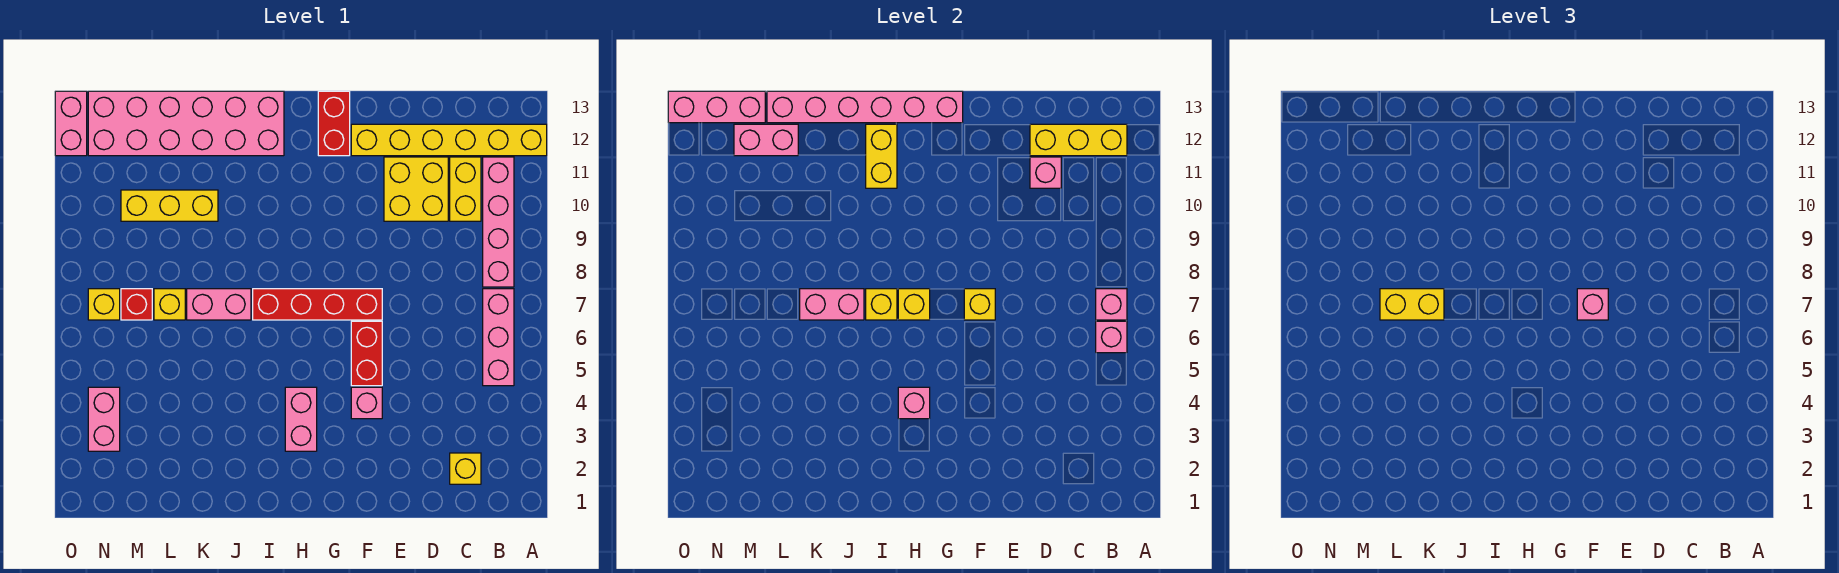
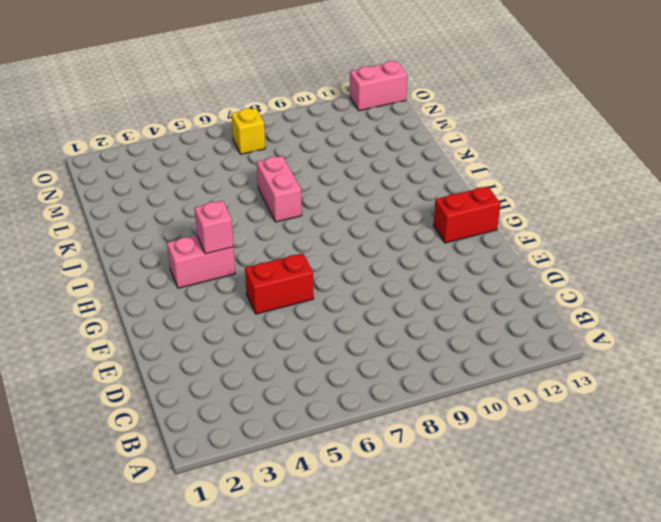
none -> yellow brick A12:F12 level 1
none -> pink brick B5:B7 level 1
none -> pink brick B8:B11 level 1
none -> yellow brick C2 level 1

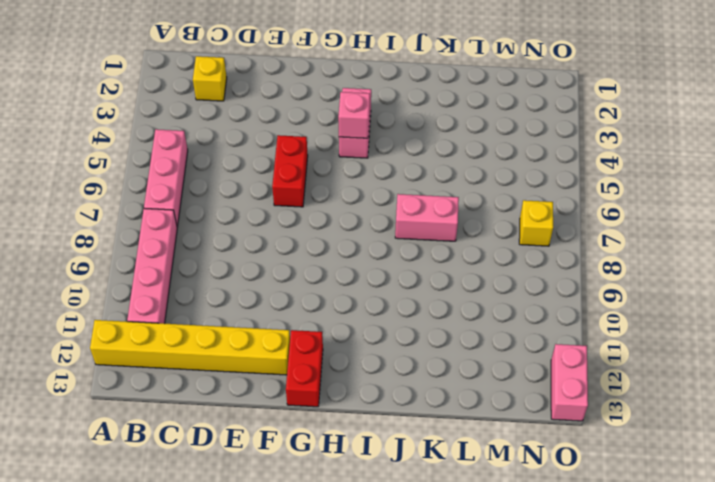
none -> yellow brick C10:C11 level 1
none -> yellow brick D10:E11 level 1
none -> pink brick F4 level 1
none -> red brick F7:I7 level 1

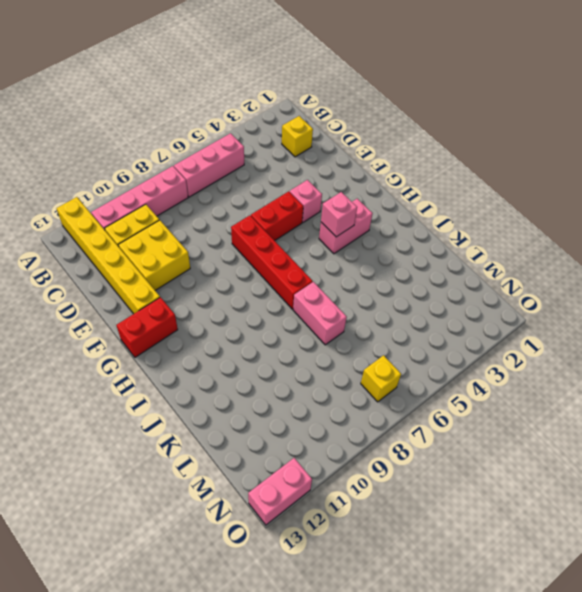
none -> pink brick I12:N13 level 1
none -> yellow brick K10:M10 level 1
none -> yellow brick L7 level 1
none -> red brick M7 level 1

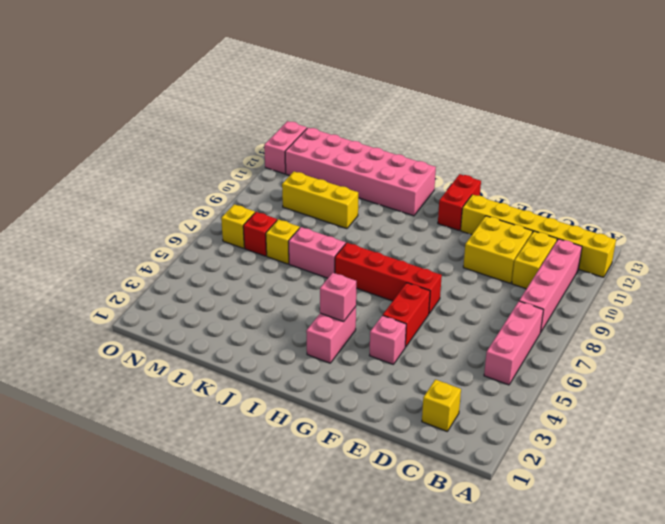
none -> pink brick N3:N4 level 1
none -> pink brick B6 level 2
none -> pink brick B7 level 2
none -> yellow brick B12:D12 level 2

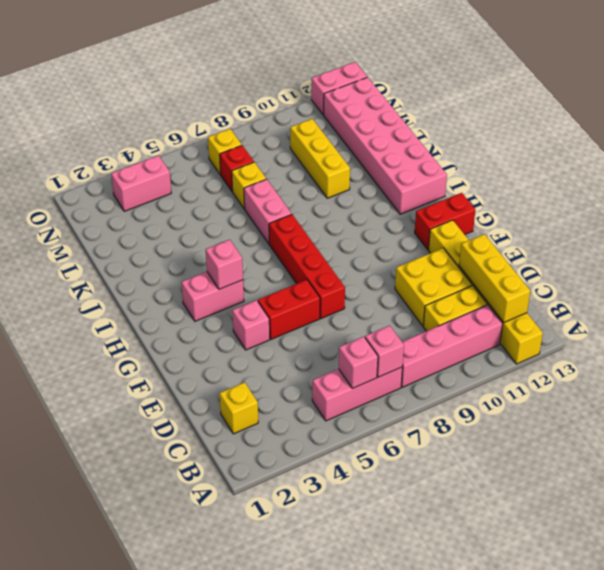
none -> pink brick D11 level 2
none -> yellow brick F7 level 2
none -> pink brick G13:L13 level 2
none -> yellow brick H7 level 2

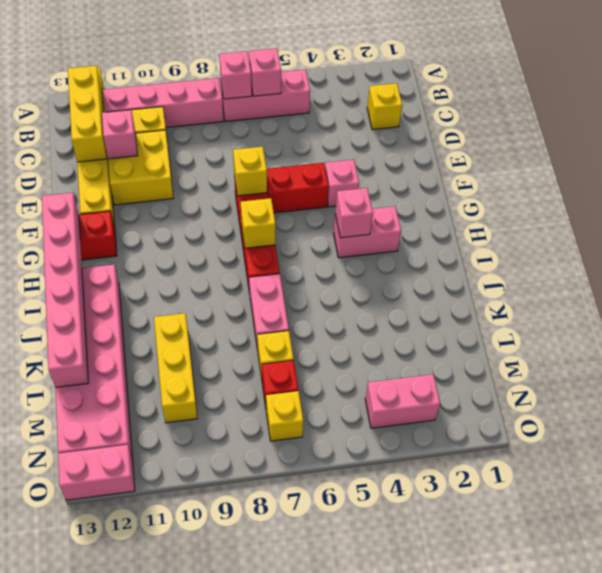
none -> yellow brick I7 level 2
none -> yellow brick I11:I12 level 2
none -> pink brick J7:K7 level 2
none -> pink brick L12:M12 level 2

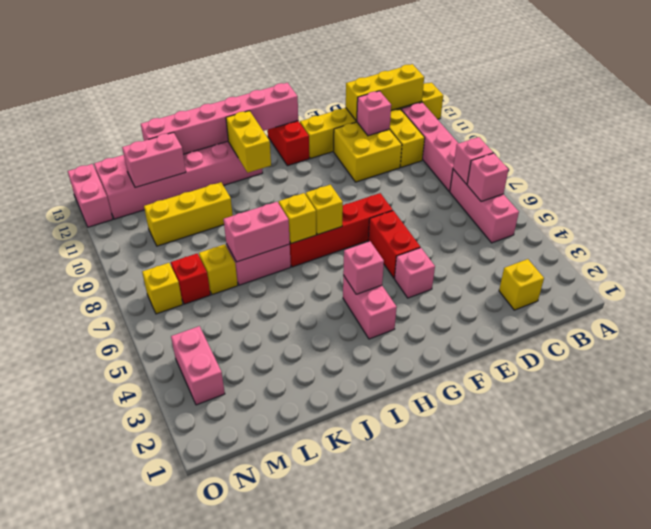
none -> yellow brick F7 level 2
none -> pink brick M13:O13 level 2
none -> pink brick F7 level 3
none -> yellow brick K7:L7 level 3

